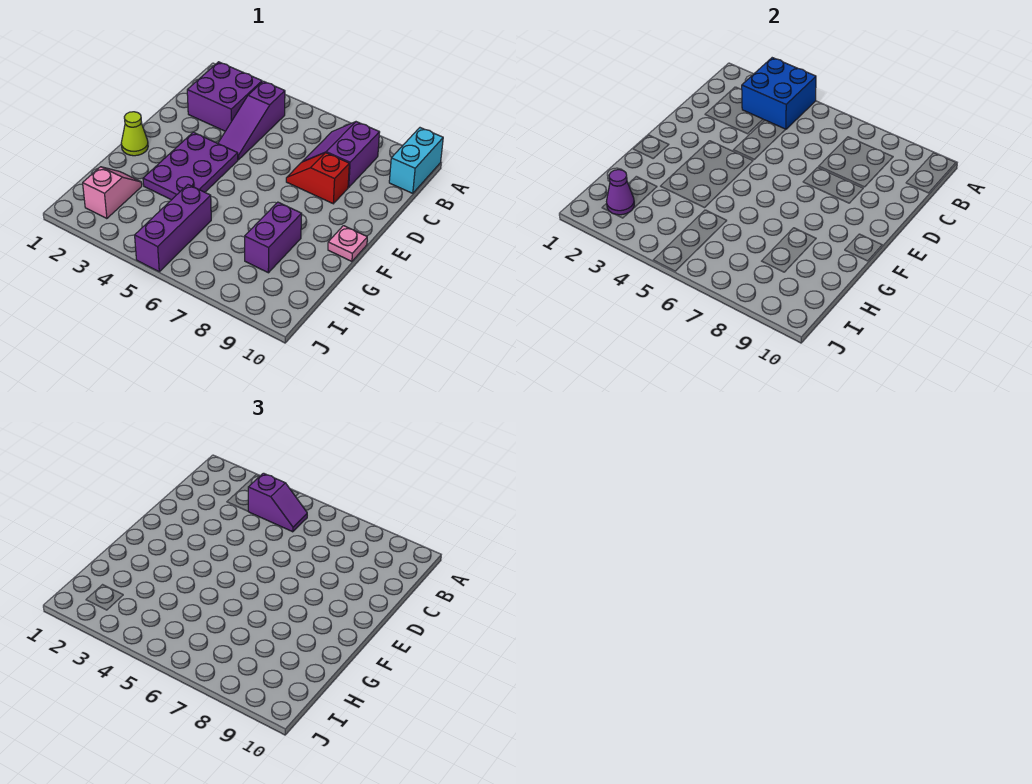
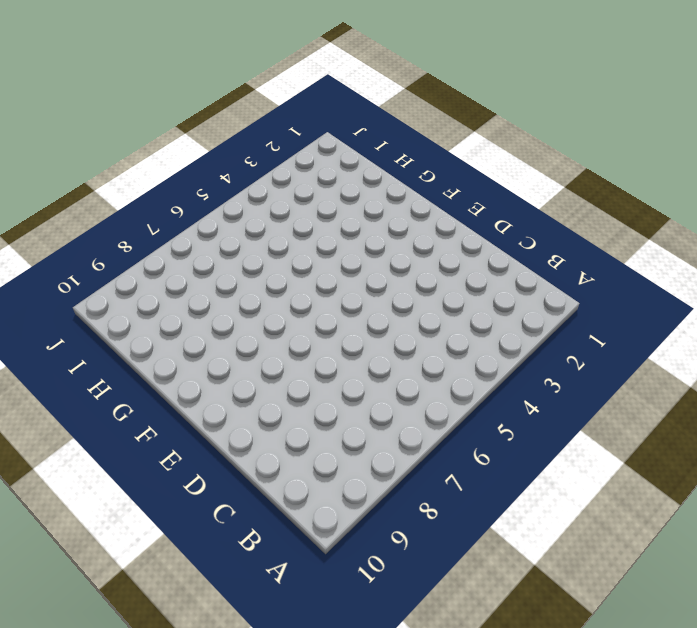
none -> cyan brick A10:B10 level 1
none -> purple brick B2:C3 level 1
none -> purple slope B4:D4 level 1 top B

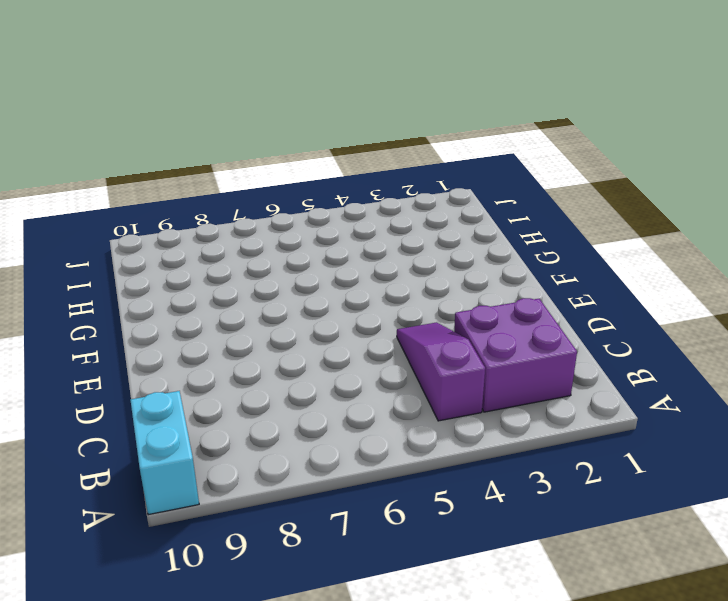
none -> purple slope B7:C8 level 1 top 8
none -> red slope D7:D8 level 1 top 8
none -> purple plate E3:G4 level 1

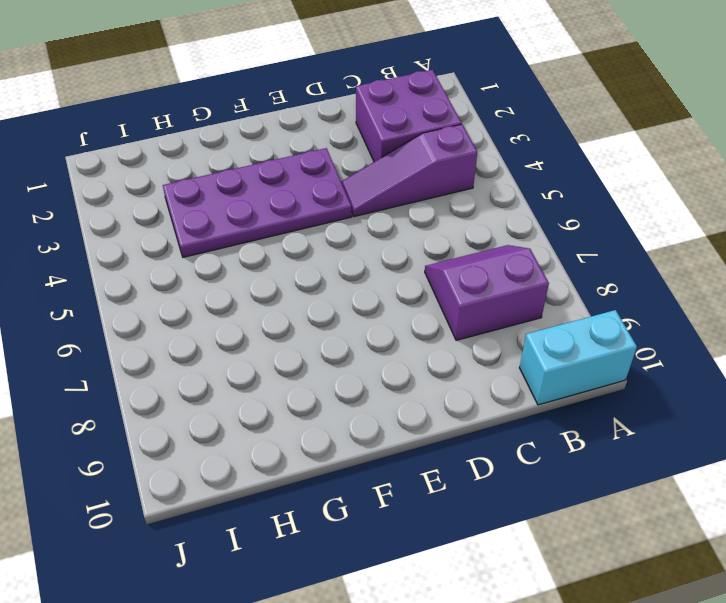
purple plate E3:H4 level 1 -> purple plate E3:G4 level 1
none -> red slope D7:D8 level 1 top 8
none -> lime cone F1 level 1
none -> pink plate F10 level 1

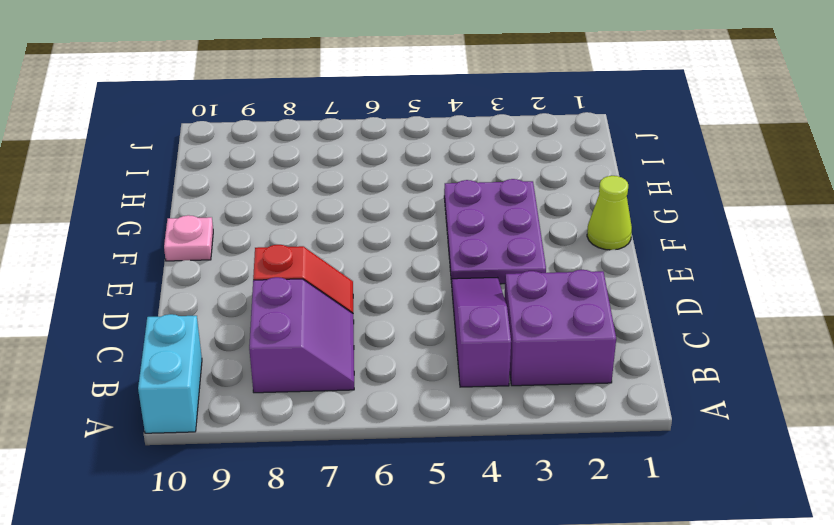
none -> purple brick G8:H8 level 1
none -> pink slope H2:I2 level 1 top I
none -> purple brick H5:J5 level 1

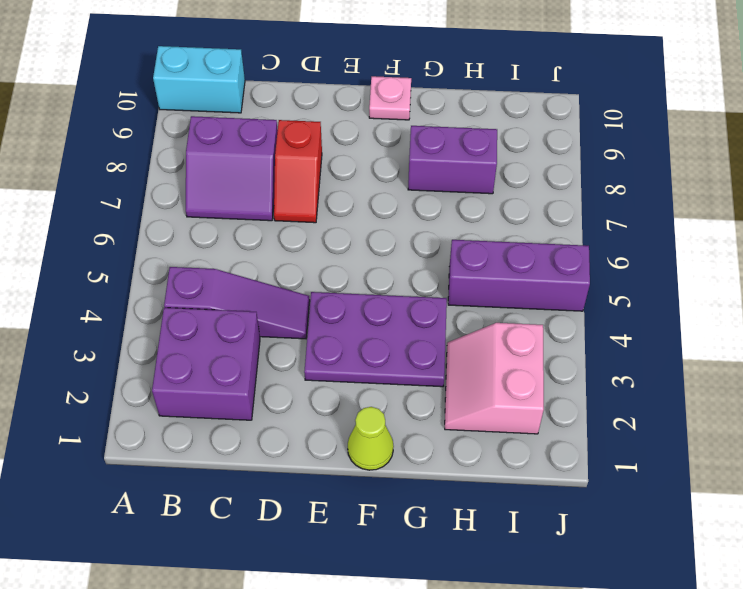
pink slope H2:I3 level 1 top I -> pink slope H2:I2 level 1 top I
none -> blue brick A3:B4 level 2
none -> purple cone I2 level 2
none -> purple slope B4:B5 level 3 top 4

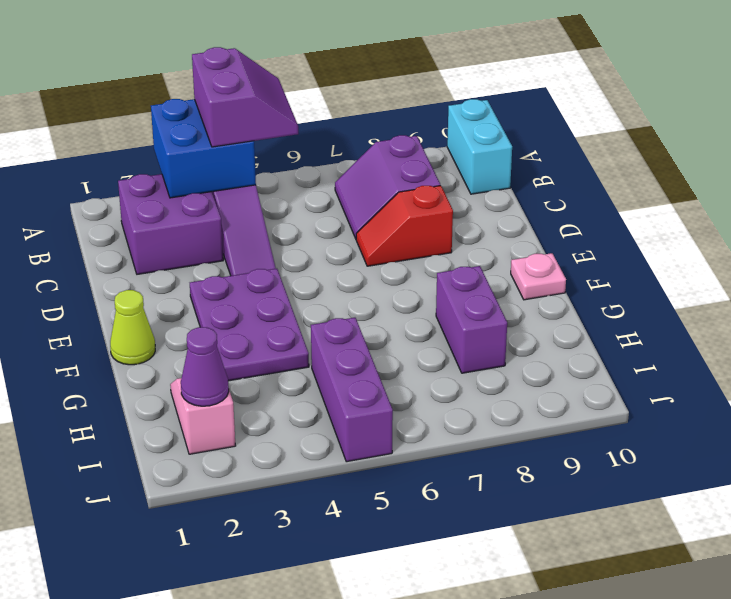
purple slope A4:B5 level 3 top 4 -> purple slope B4:B5 level 3 top 4

